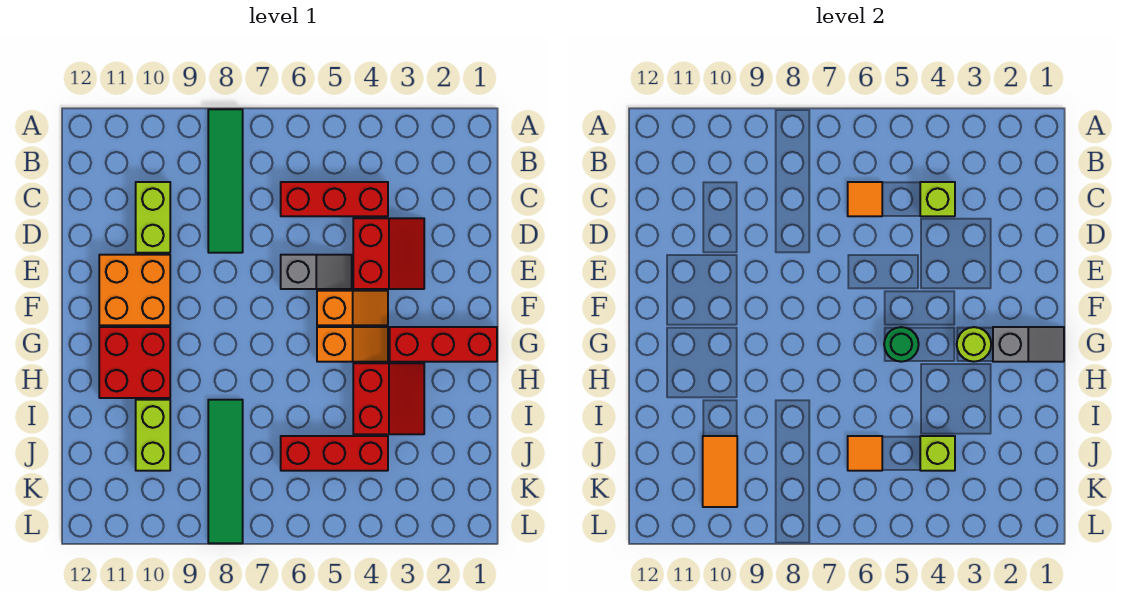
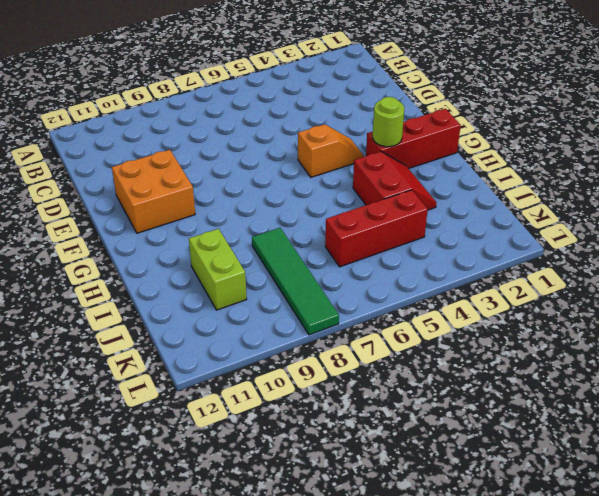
none -> green tile A8:D8 level 1
none -> red brick C4:C6 level 1
none -> lime brick C10:D10 level 1

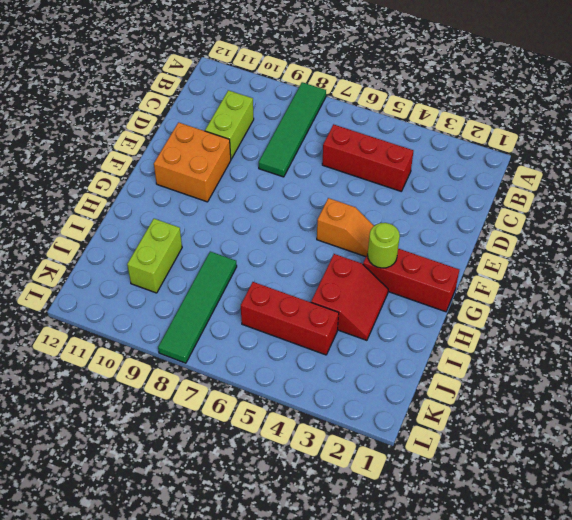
none -> red slope D3:E4 level 1 top 4
none -> grey slope E5:E6 level 1 top 6
none -> orange slope G4:G5 level 1 top 5

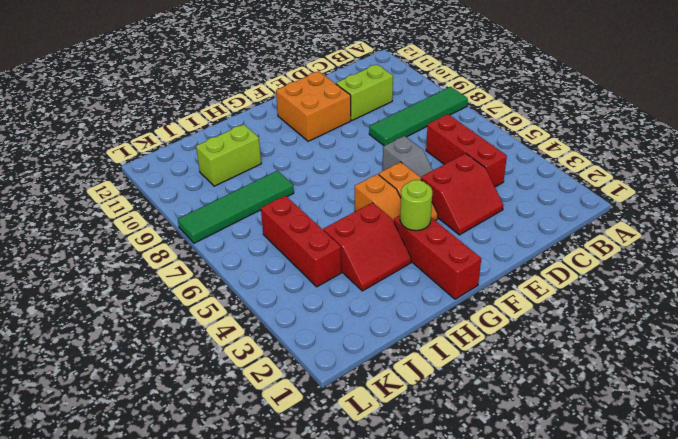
none -> red brick G10:H11 level 1
none -> lime brick C4 level 2
none -> orange tile C6 level 2

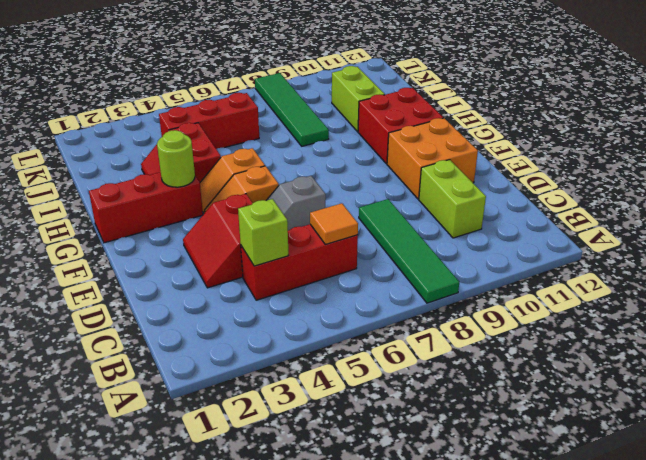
none -> grey slope G1:G2 level 2 top 2
none -> green round brick G5 level 2
none -> lime brick J4 level 2

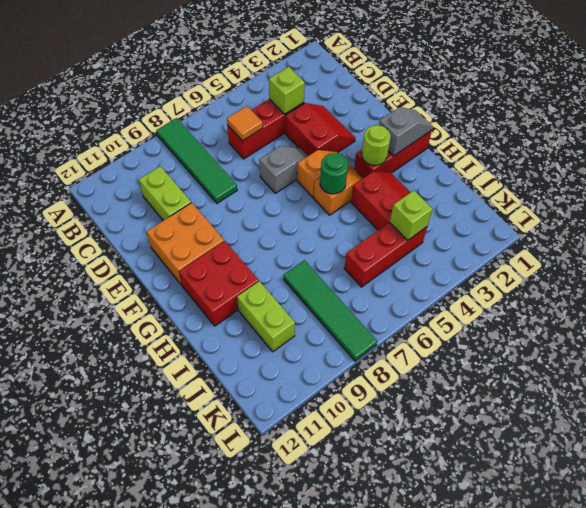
none -> orange tile J6 level 2
none -> orange tile J10:K10 level 2

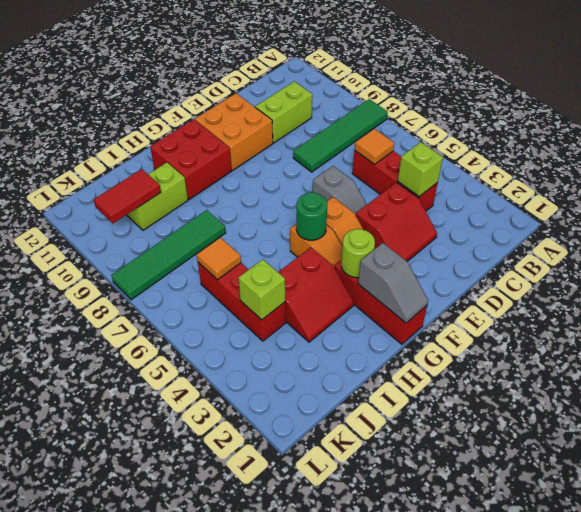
red tile J10:K10 level 2 -> orange tile J10:K10 level 2

